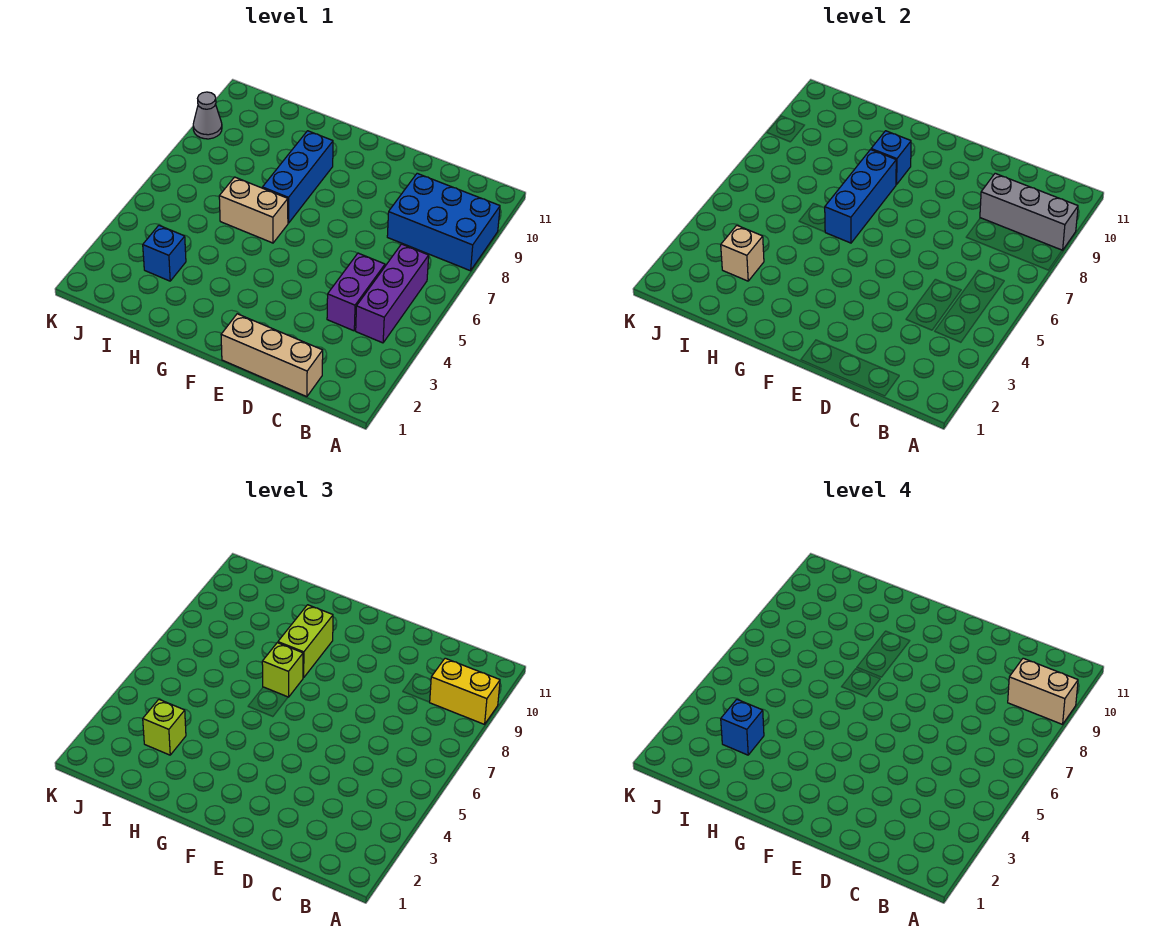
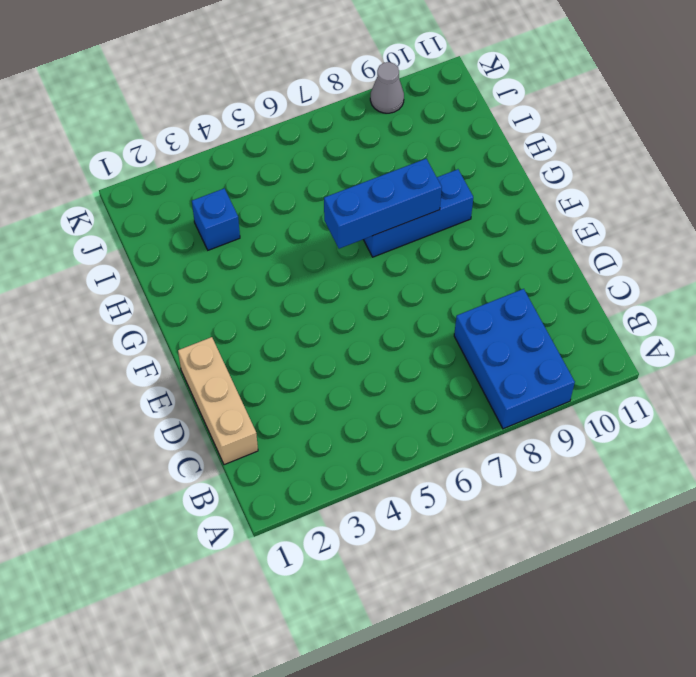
none -> purple brick B4:B6 level 1
none -> purple brick C4:C5 level 1
none -> tan brick G6:H6 level 1

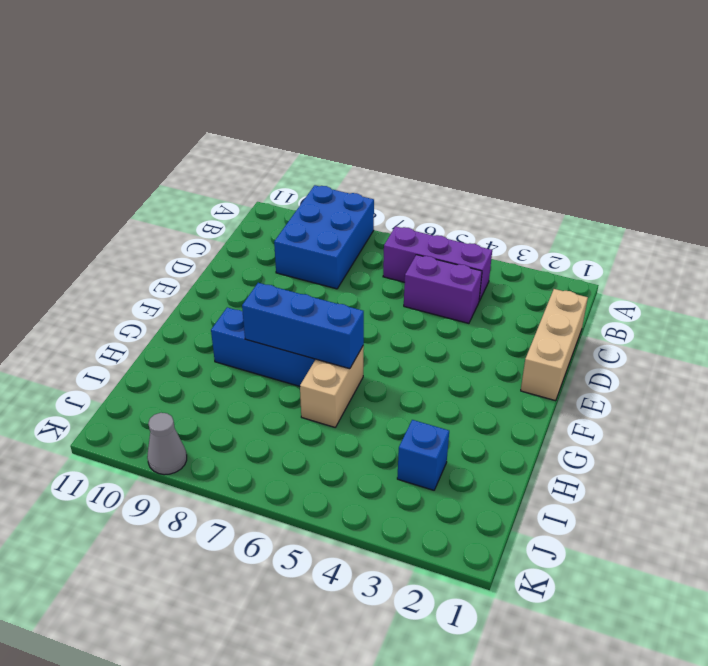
none -> grey brick A9:C9 level 2
none -> blue brick G9 level 2
none -> tan brick I3 level 2

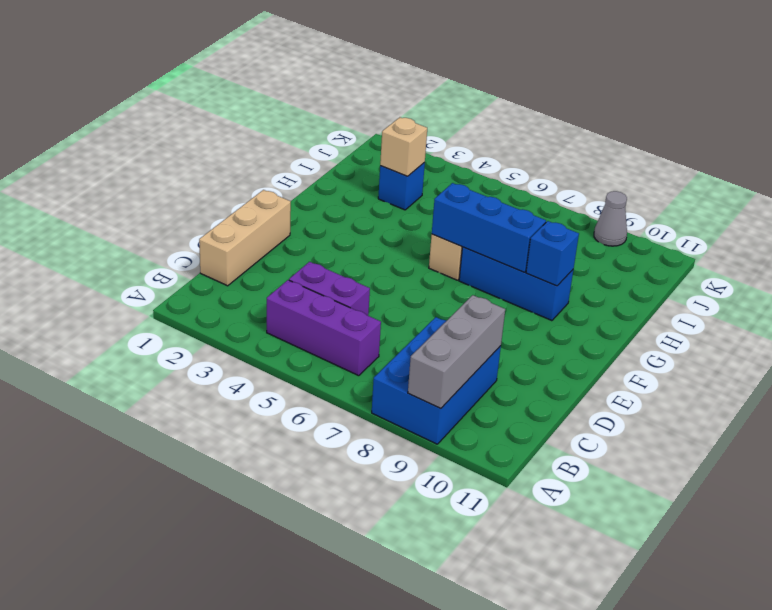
none -> yellow brick A9:B9 level 3
none -> lime brick G7 level 3
none -> lime brick G8:G9 level 3

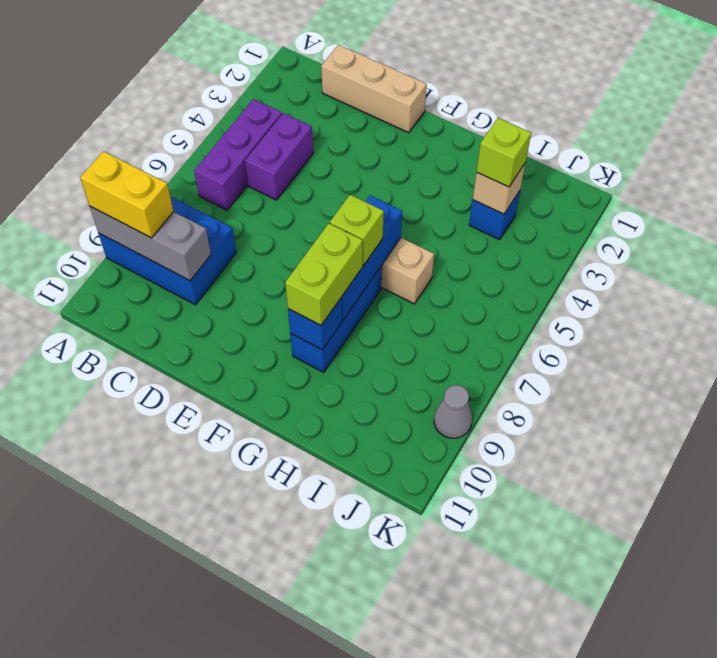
none -> tan brick A9:B9 level 4
none -> blue brick I3 level 4

